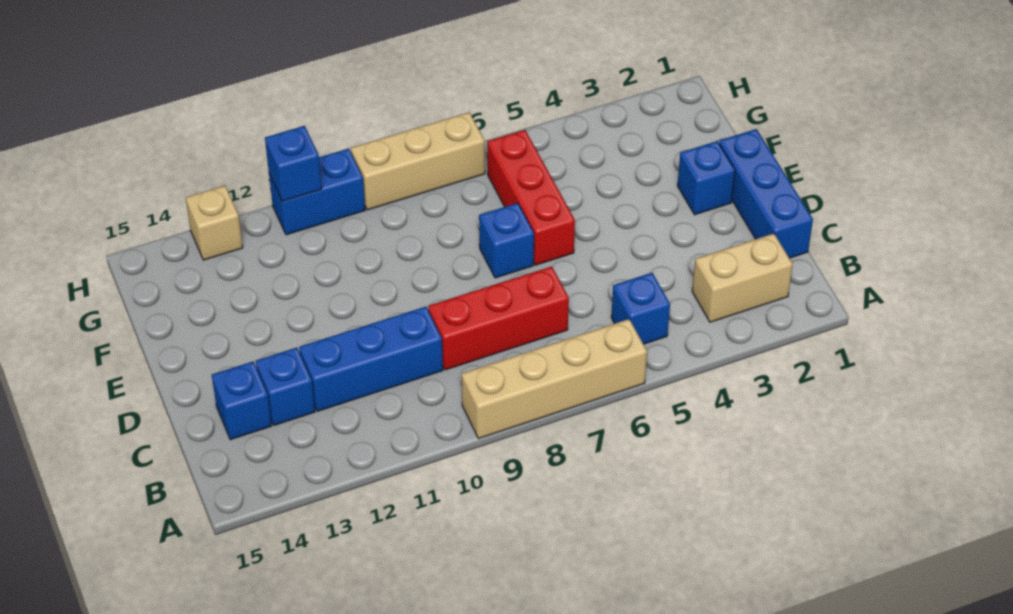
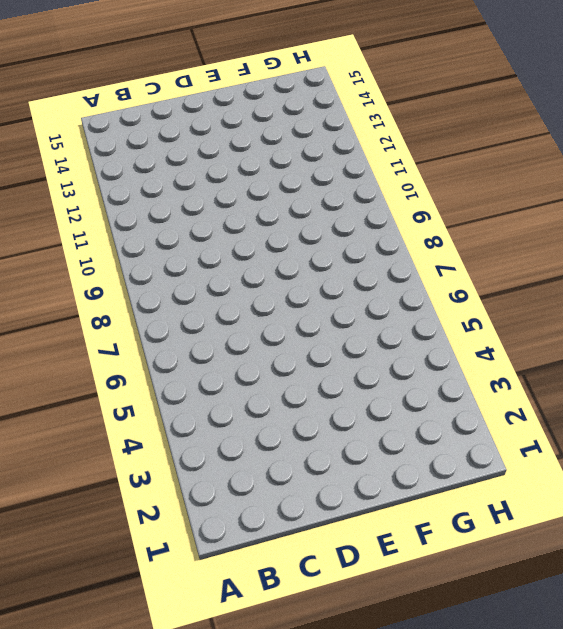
none -> tan brick A6:A9 level 1
none -> tan brick B2:B3 level 1
none -> blue brick B5 level 1

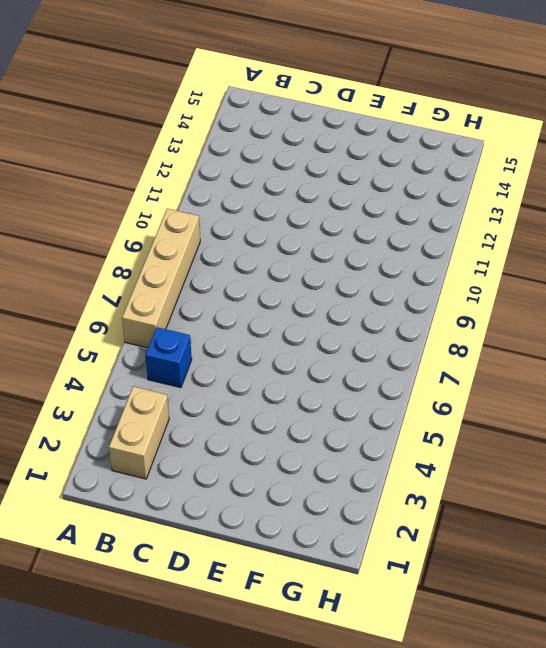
none -> blue brick C1:E1 level 1
none -> red brick C7:C9 level 1
none -> blue brick C10:C12 level 1

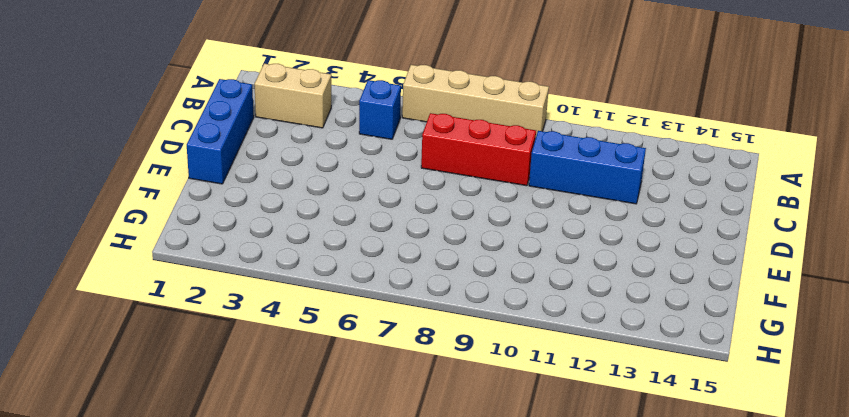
none -> blue brick C13 level 1
none -> blue brick C14 level 1
none -> blue brick E2 level 1

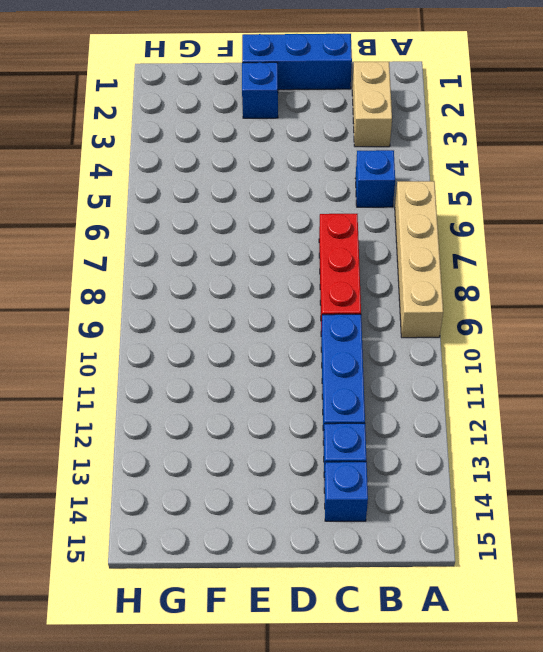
none -> red brick E6:G6 level 1
none -> blue brick E7 level 1
none -> tan brick H7:H9 level 1

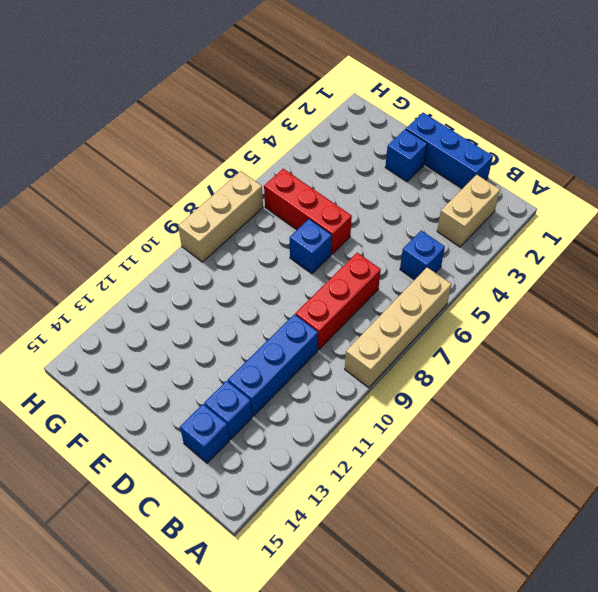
none -> blue brick H10:H11 level 1
none -> tan brick H13 level 1
none -> blue brick H11 level 2

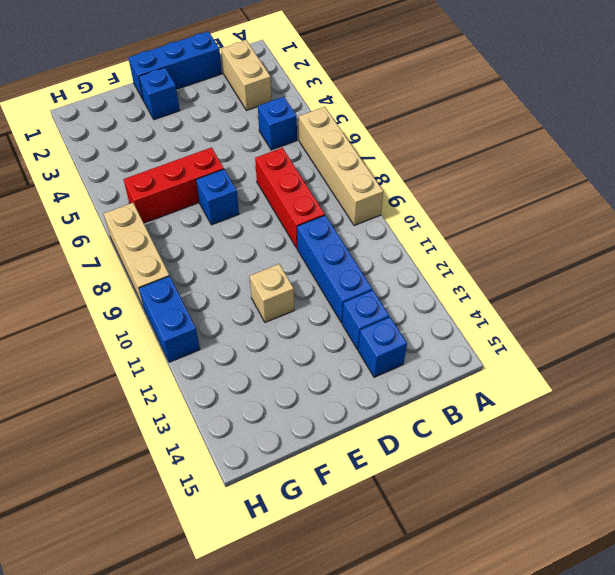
tan brick E11 level 1 -> tan brick H13 level 1
none -> blue brick H11 level 2

